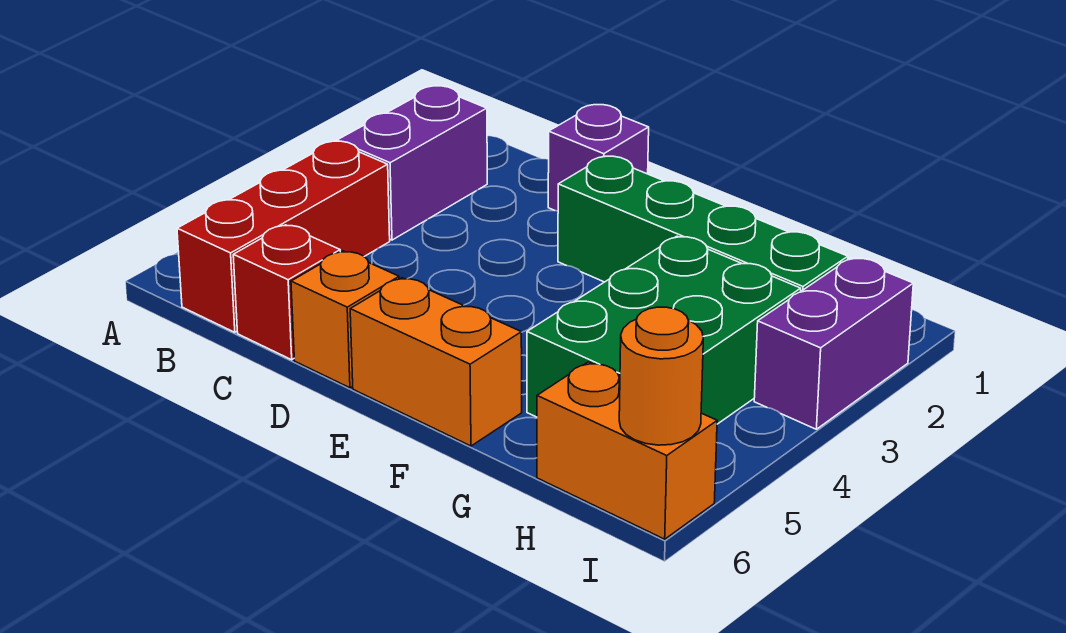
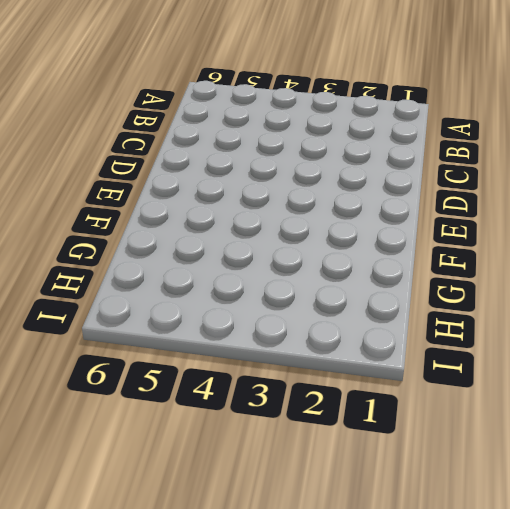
none -> purple brick B2:B3 level 1
none -> red brick B4:B6 level 1

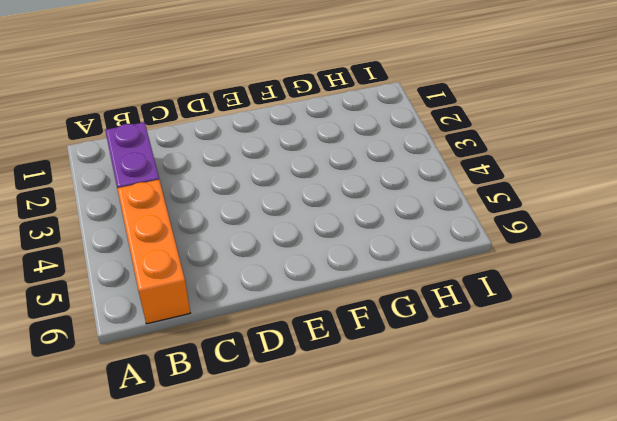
orange brick B4:B6 level 1 -> red brick B4:B6 level 1
none -> red brick C6 level 1
none -> purple brick D1 level 1

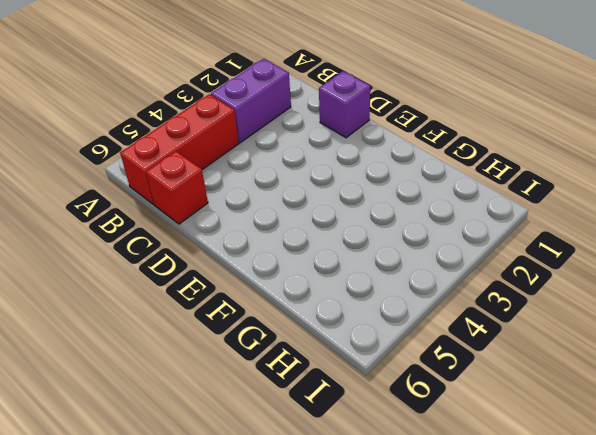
none -> orange brick D6 level 1
none -> green brick E2:H2 level 1

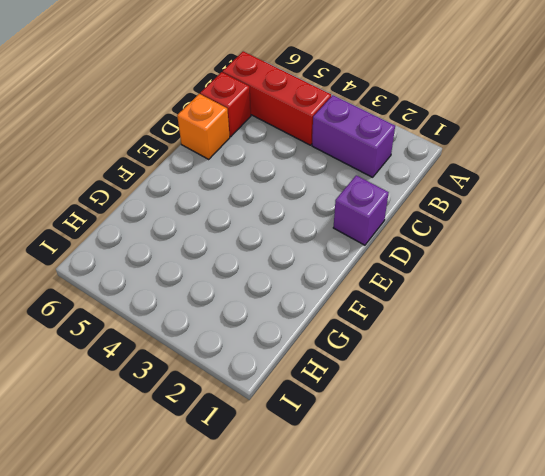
none -> green brick E2:H2 level 1
none -> orange brick E6:F6 level 1

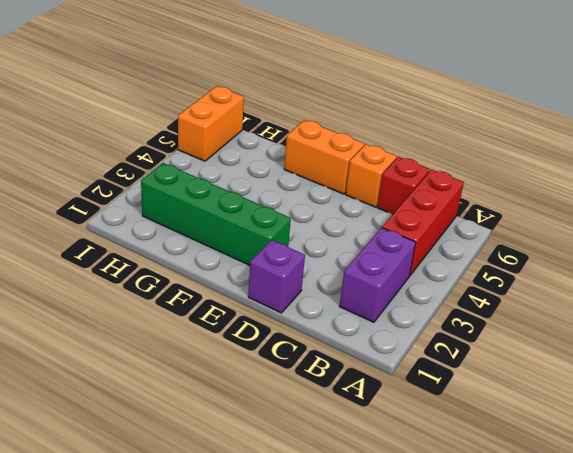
orange brick I5:I6 level 1 -> orange brick H6:I6 level 1
none -> green brick G3:H5 level 1
none -> purple brick I2:I3 level 1

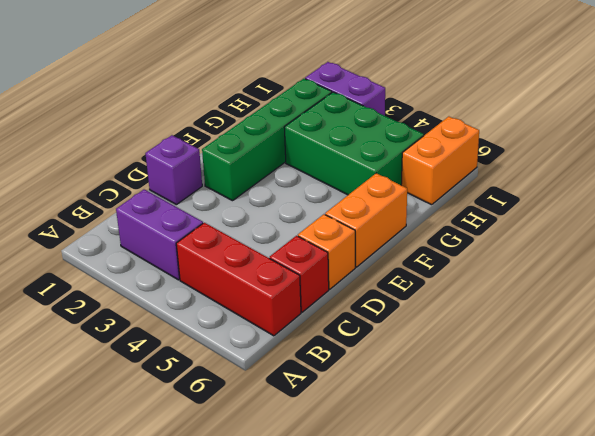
none -> orange round brick I6 level 2

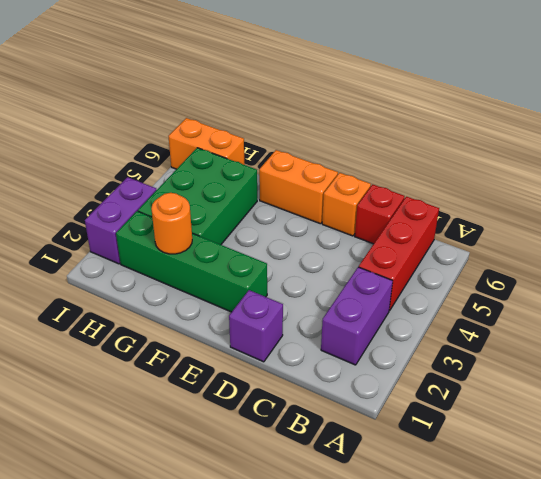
orange round brick G2 level 2 -> orange round brick I6 level 2

